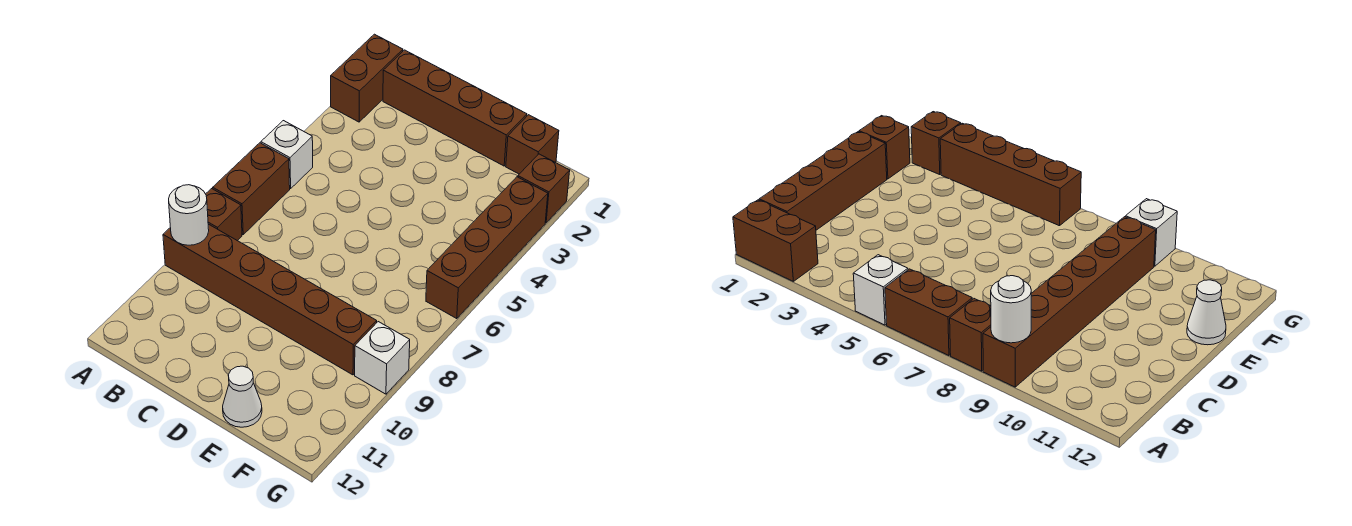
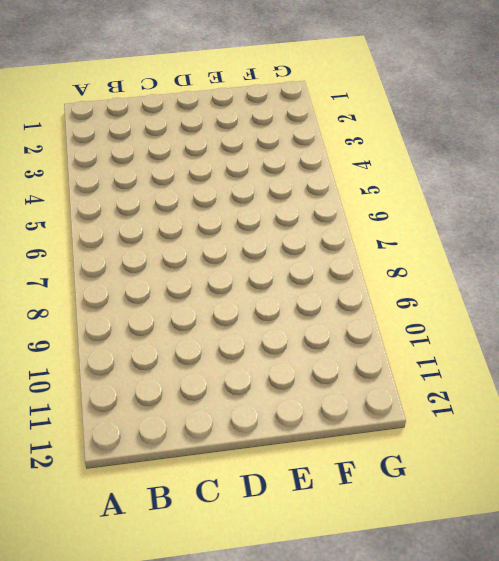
none -> brown brick A1:A2 level 1
none -> white brick A5 level 1
none -> brown brick A6:A7 level 1

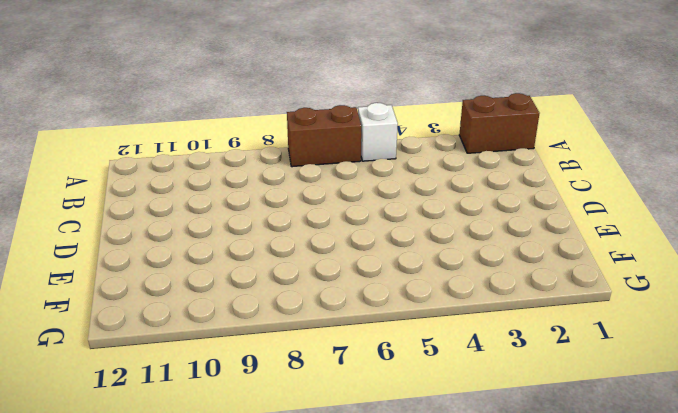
none -> brown brick A8 level 1
none -> brown brick A9:F9 level 1
none -> brown brick B1:E1 level 1

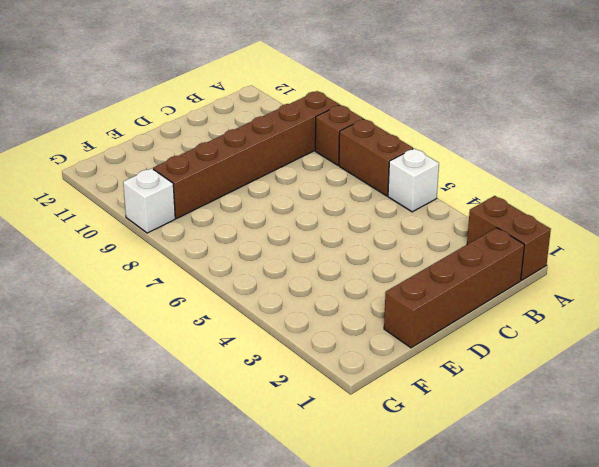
none -> white cone E12 level 1
none -> brown brick F1 level 1
none -> brown brick G2 level 1

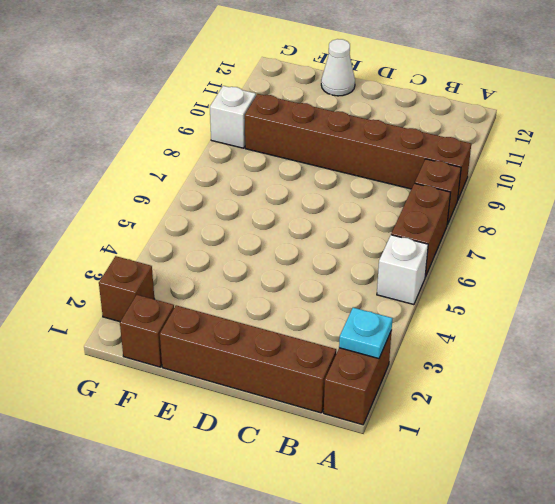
cyan plate A2 level 2 -> none
none -> brown brick G3:G6 level 1
none -> white round brick A9 level 2

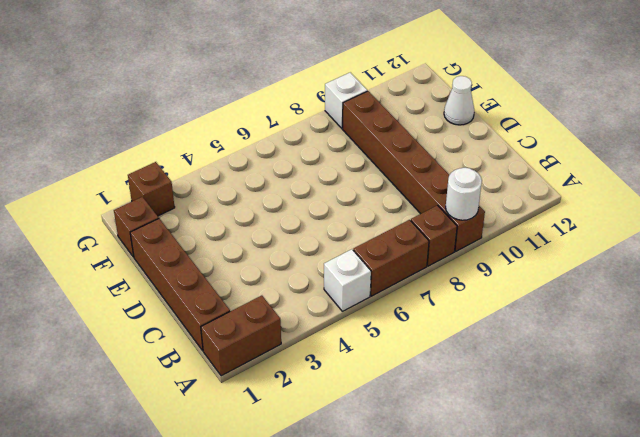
none -> brown brick G3:G6 level 1

